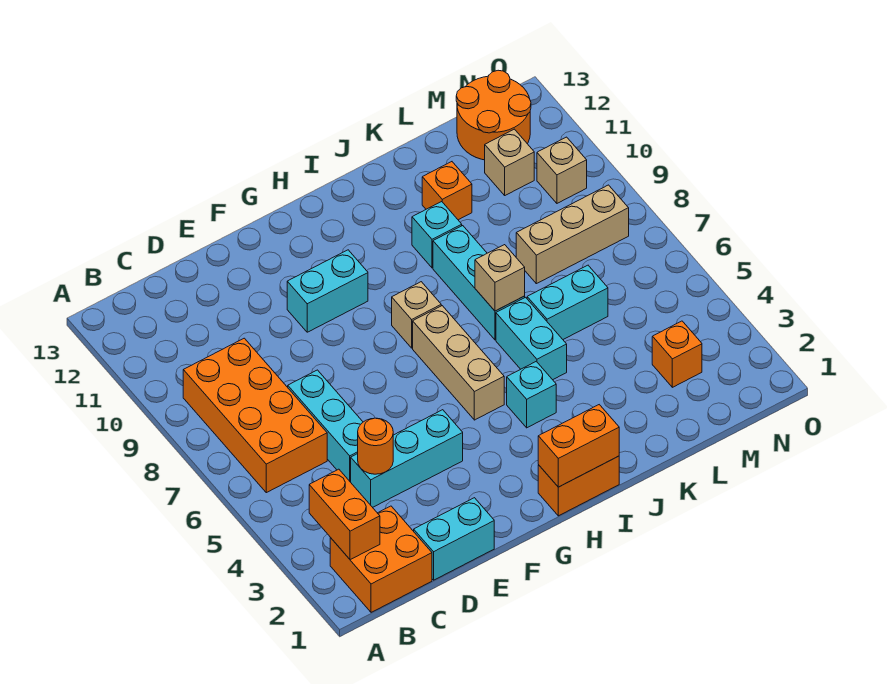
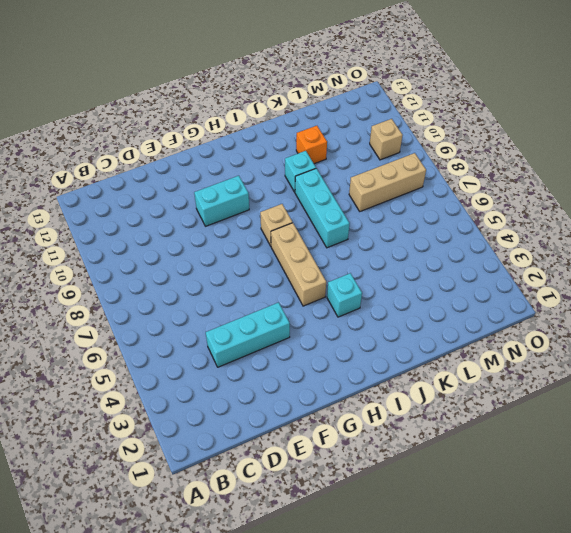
none -> orange brick B1:C2 level 1
none -> orange brick B6:C9 level 1
none -> cyan brick D1:E1 level 1

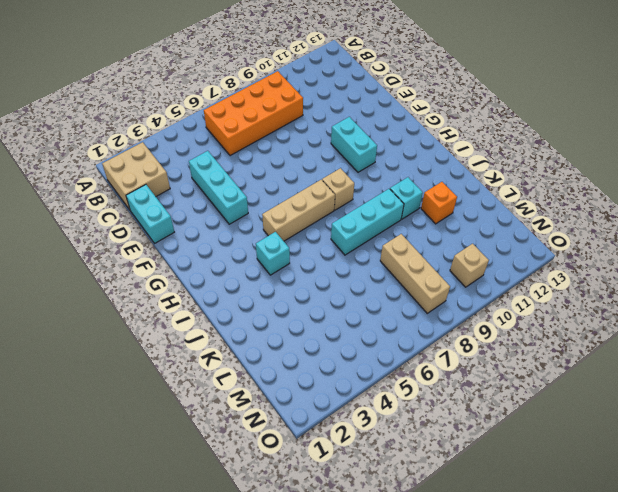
tan brick B1:C2 level 1 -> orange brick B1:C2 level 1
none -> cyan brick D5:D7 level 1
none -> orange brick H1:I1 level 1
none -> cyan brick J5:J6 level 1

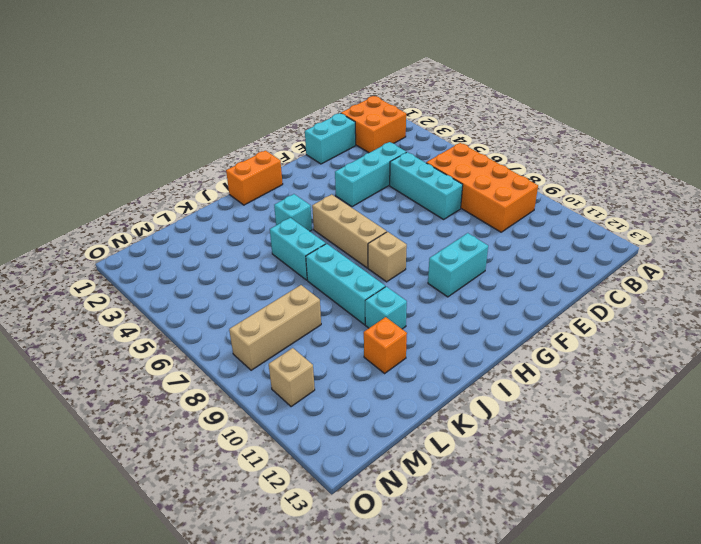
none -> cyan brick K6:L6 level 1
none -> orange brick M3 level 1
none -> tan brick M11 level 1

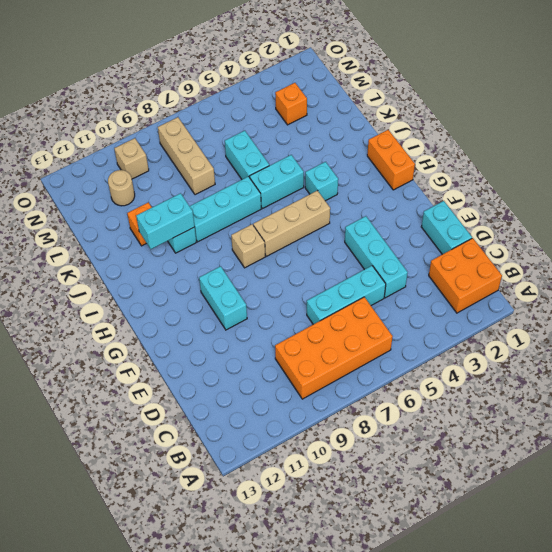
cyan brick J10:J11 level 2 -> none
tan round brick M11 level 1 -> tan brick M11 level 1
none -> orange round brick M12:N13 level 1
none -> orange brick B2:B3 level 2
none -> orange round brick D4 level 2

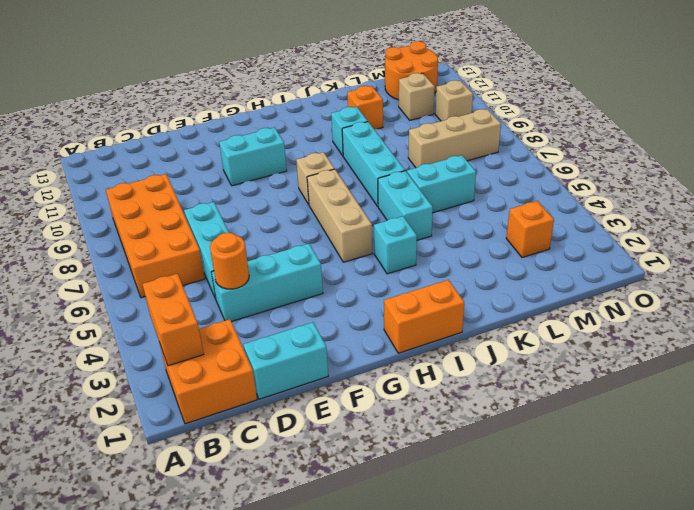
none -> orange brick H1:I1 level 2
none -> tan brick J7 level 2

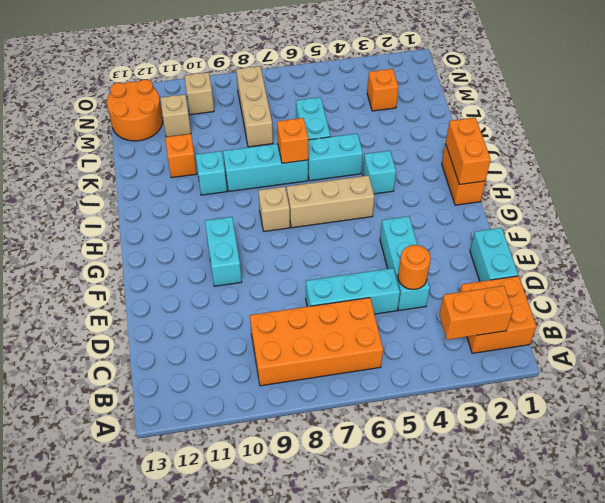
orange brick J7 level 2 -> tan brick J7 level 2

